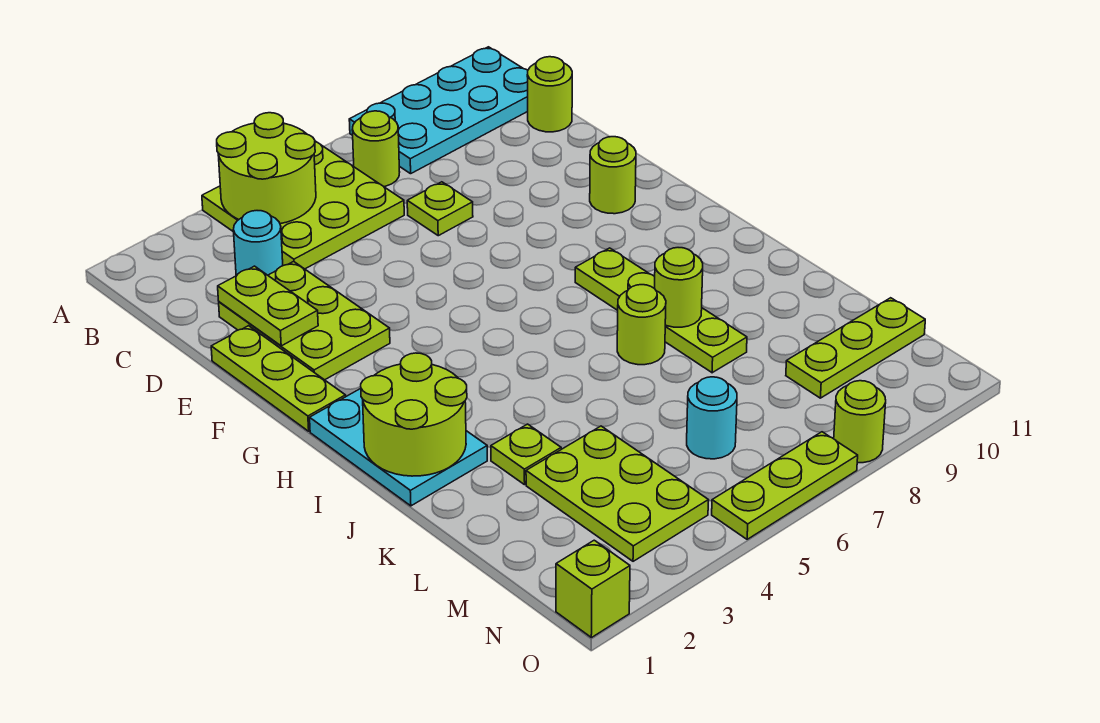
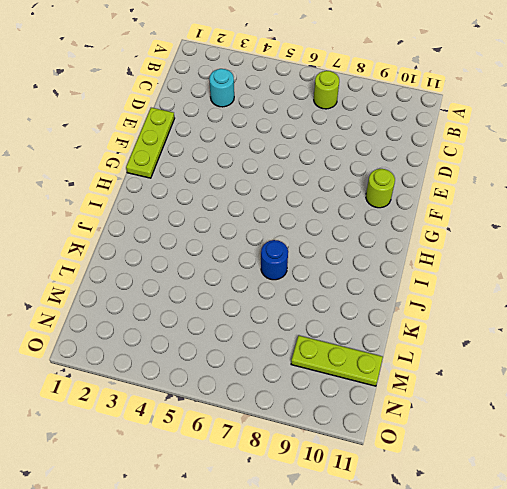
blue round brick J7 level 1 -> lime round brick J7 level 1
none -> lime plate A4:C6 level 1
none -> cyan plate A8:B11 level 1
none -> lime round brick C11 level 1

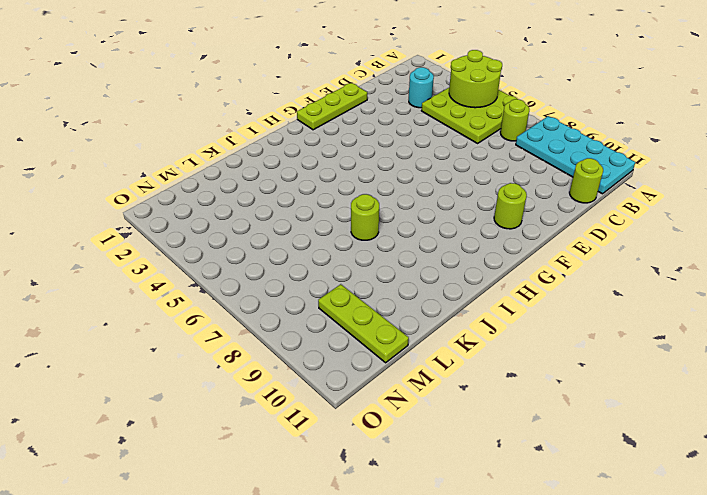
none -> lime plate D2:F3 level 1
none -> lime plate D7 level 1
none -> cyan plate H1:J2 level 1

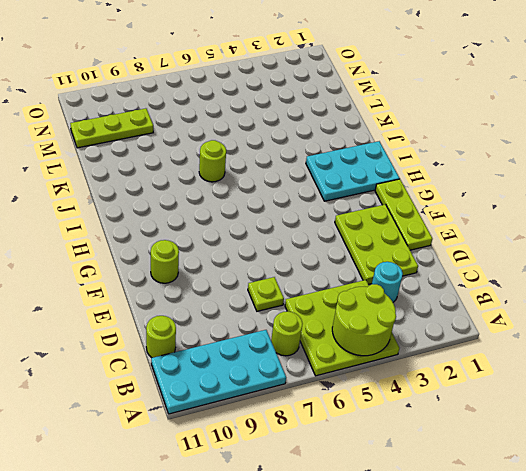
cyan plate H1:I3 level 1 -> cyan plate H1:J2 level 1
none -> lime plate H8:K8 level 1
none -> lime plate K3 level 1
none -> lime plate L3:N4 level 1

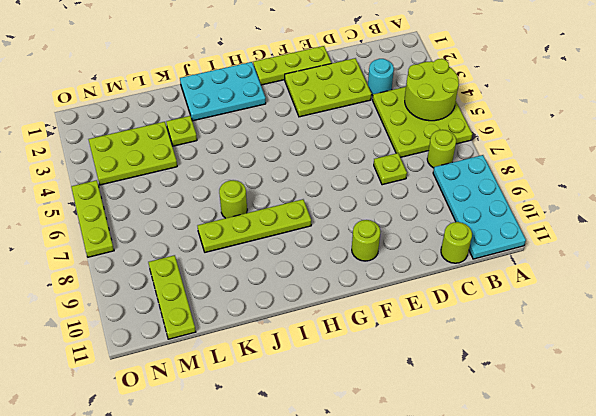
none -> cyan round brick M6 level 1
none -> lime brick O1 level 1
none -> lime round brick O8 level 1

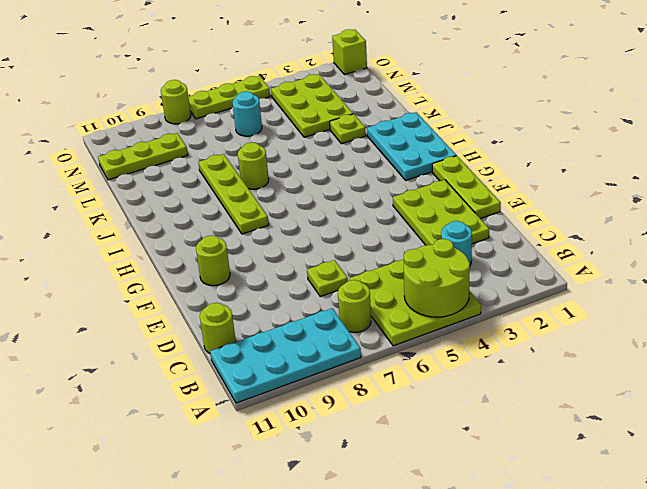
none -> lime plate D2:E2 level 2
none -> lime round brick I1:J2 level 2
none -> lime round brick J8 level 2

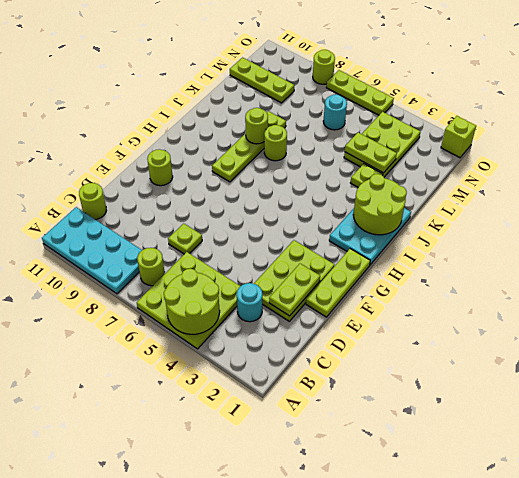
lime plate L3:L4 level 2 -> none

